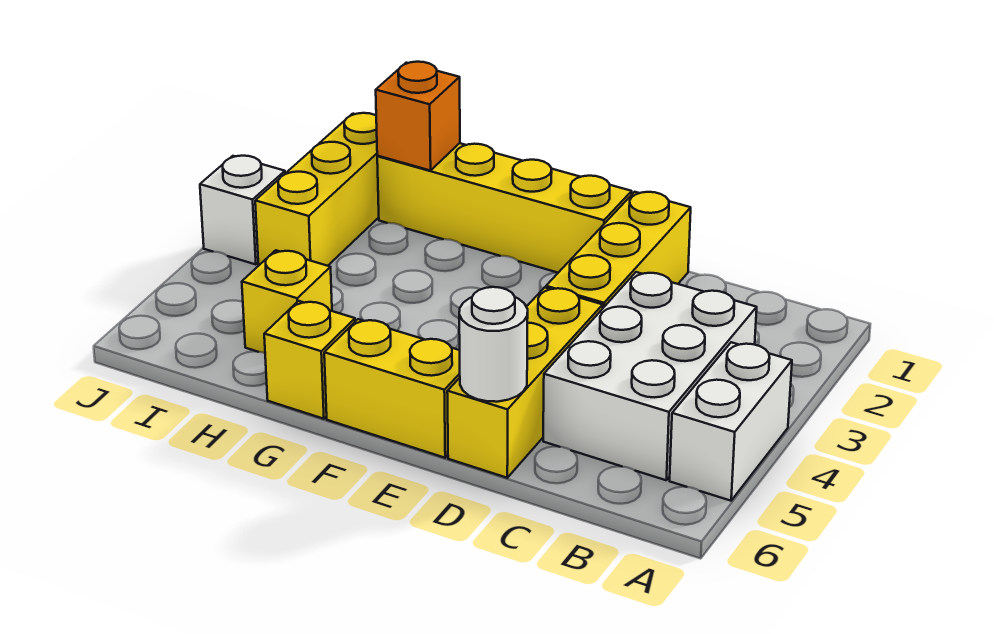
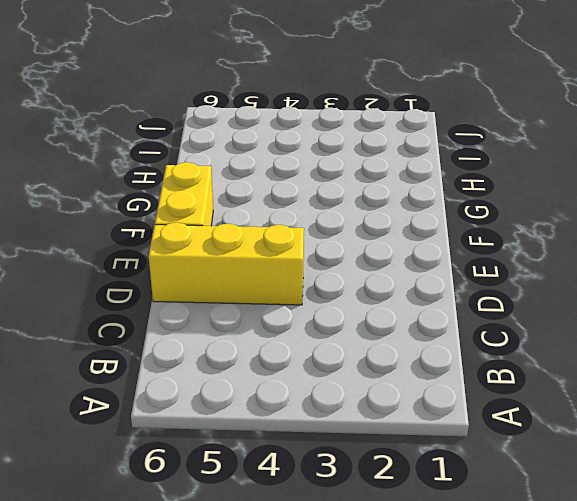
none -> white brick A4:A5 level 1
none -> white brick B3:C5 level 1
none -> yellow brick D1:D3 level 1

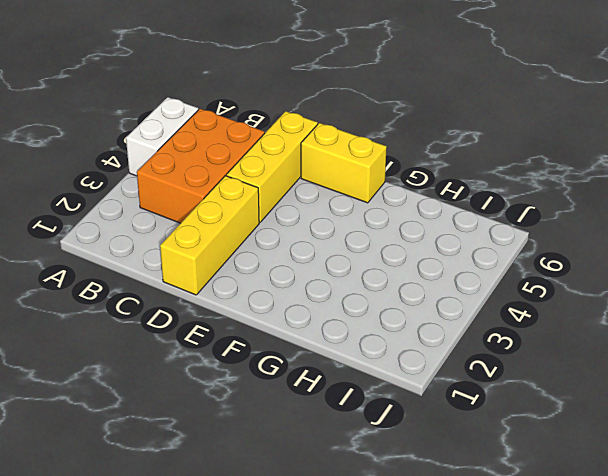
orange brick B3:C5 level 1 -> white brick B3:C5 level 1
none -> yellow brick E1:H1 level 1
none -> yellow brick G6 level 1
none -> yellow brick H5 level 1

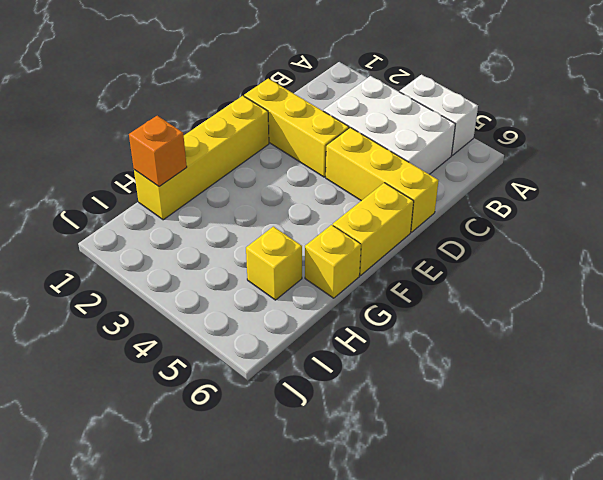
none -> yellow brick I1:I3 level 1
none -> white brick J3 level 1
none -> white round brick D6 level 2

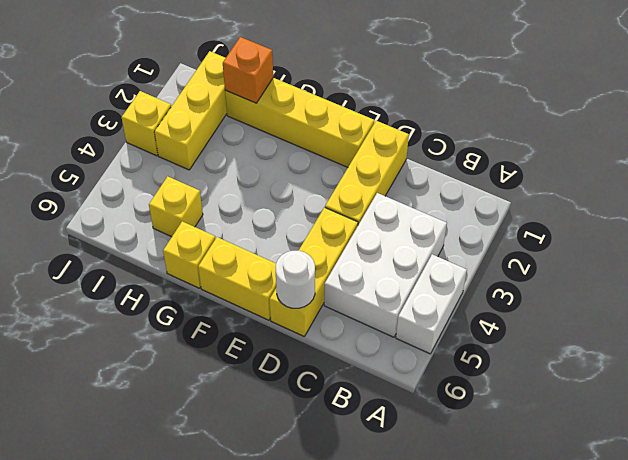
yellow brick J3 level 1 -> white brick J3 level 1

